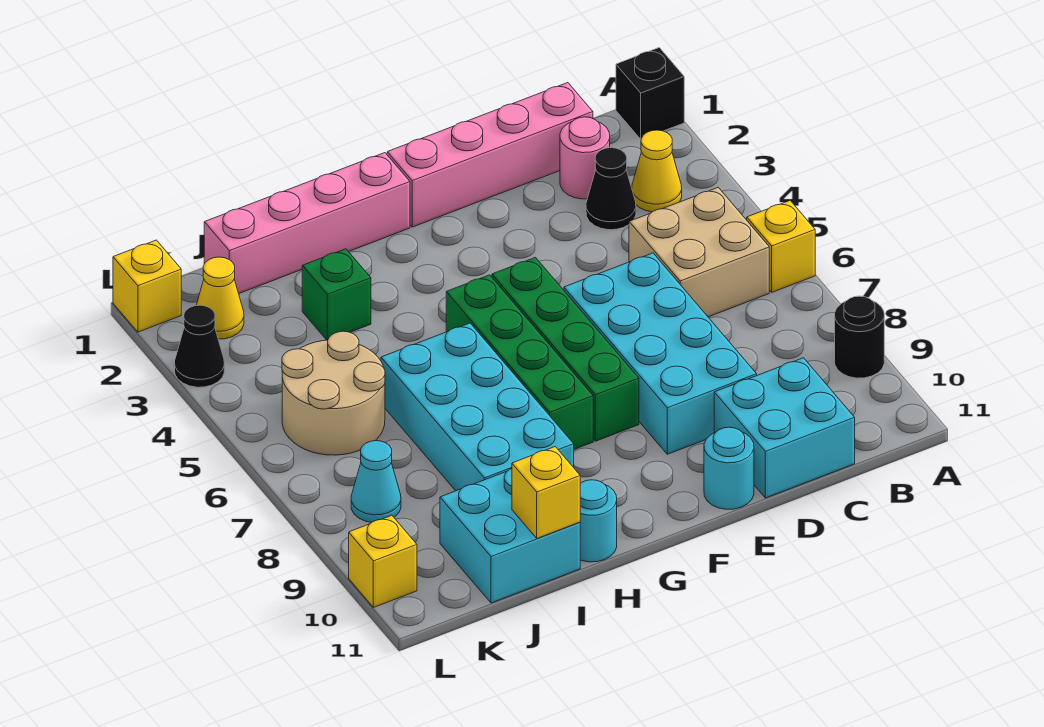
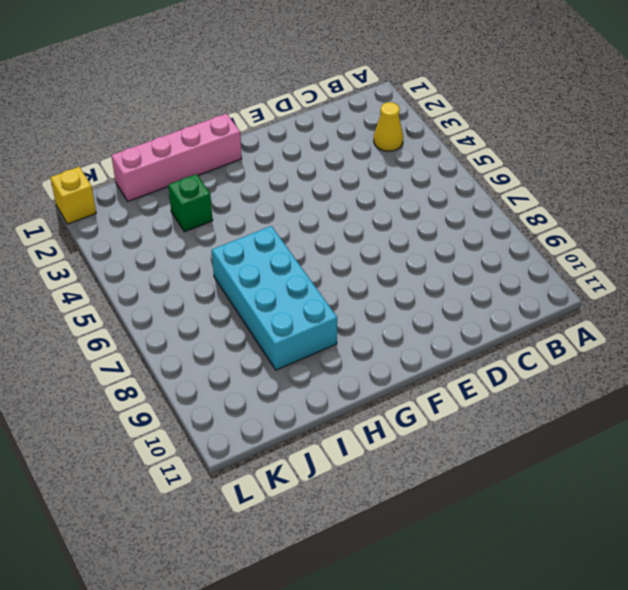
none -> black brick A1 level 1
none -> yellow brick A6 level 1
none -> black round brick A9 level 1

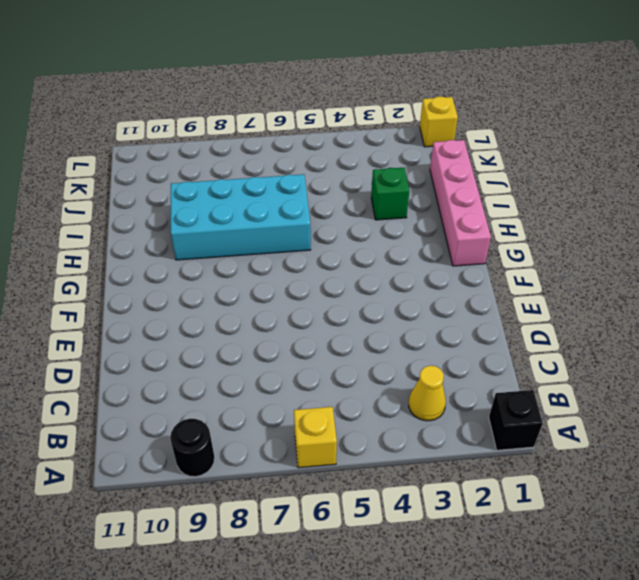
none -> tan brick B5:C6 level 1
none -> pink brick C1:F1 level 1
none -> pink round brick C2 level 1

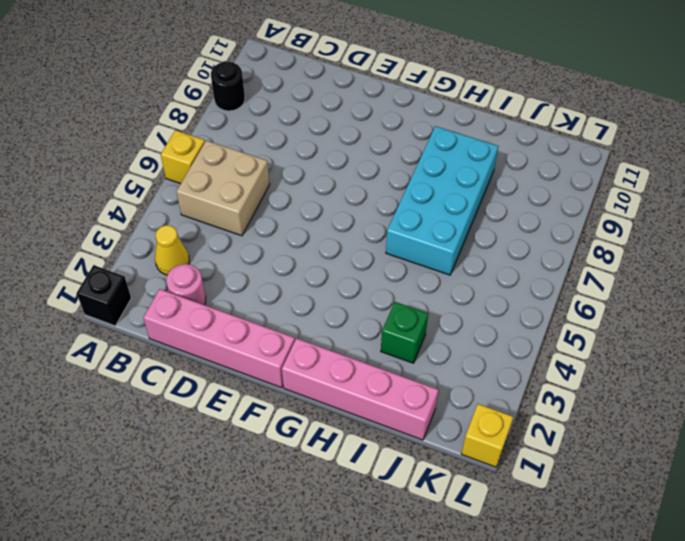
none -> black cone C3 level 1
none -> cyan brick C10:D11 level 1
none -> cyan brick D6:E9 level 1

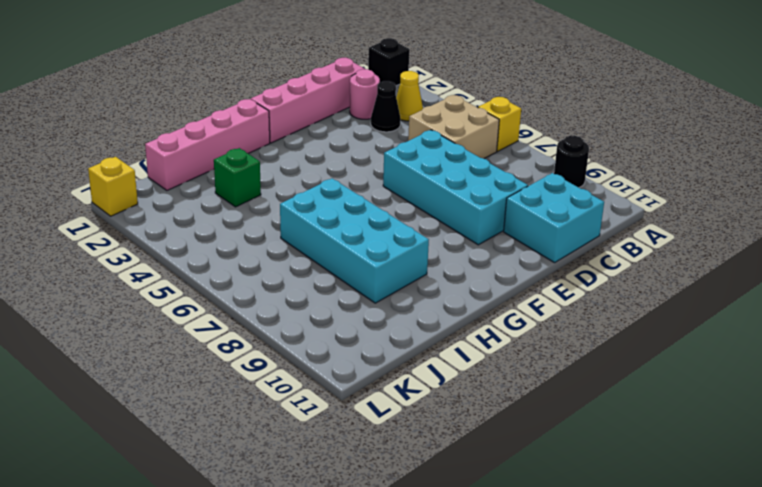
none -> cyan round brick E11 level 1
none -> green brick F5:F8 level 1
none -> green brick G5:G8 level 1

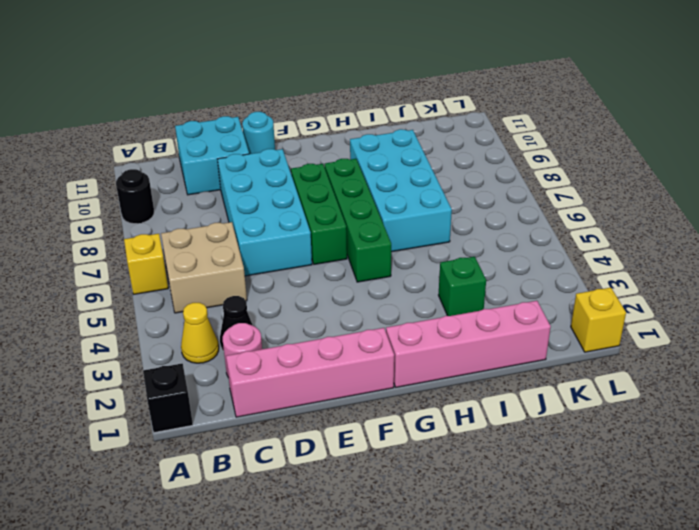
green brick F6:F8 level 1 -> green brick F5:F8 level 1
none -> cyan round brick H11 level 1
none -> cyan brick I10:J11 level 1
none -> tan round brick J5:K6 level 1

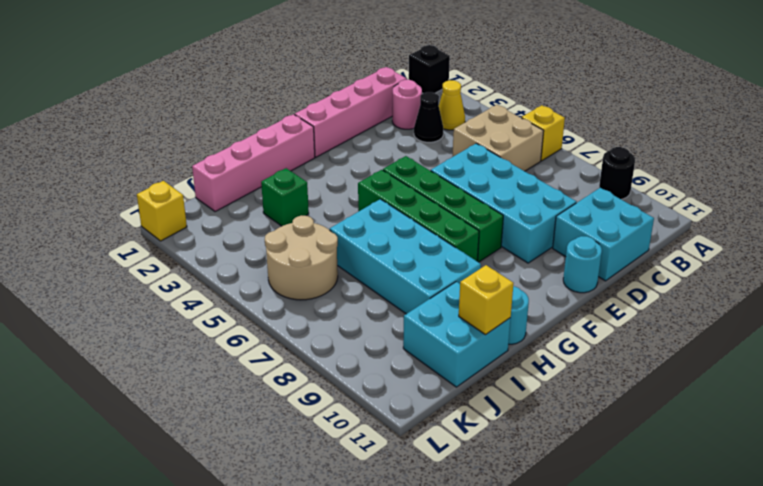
none -> yellow cone K2 level 1
none -> cyan cone K8 level 1
none -> black cone L3 level 1

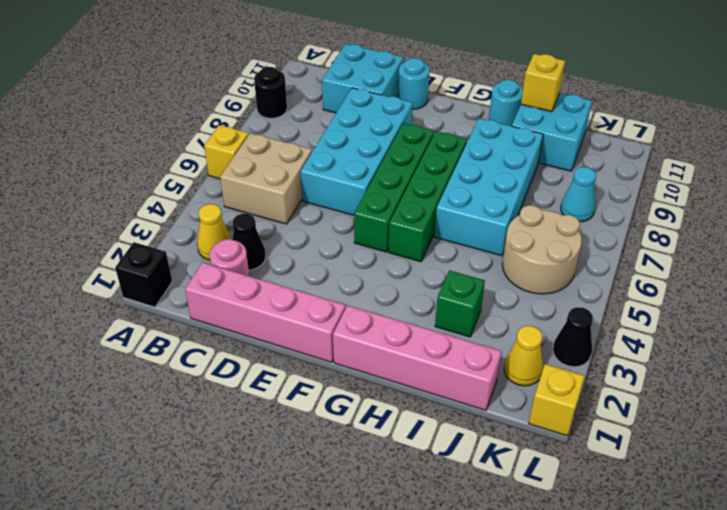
none -> yellow brick L10 level 1

